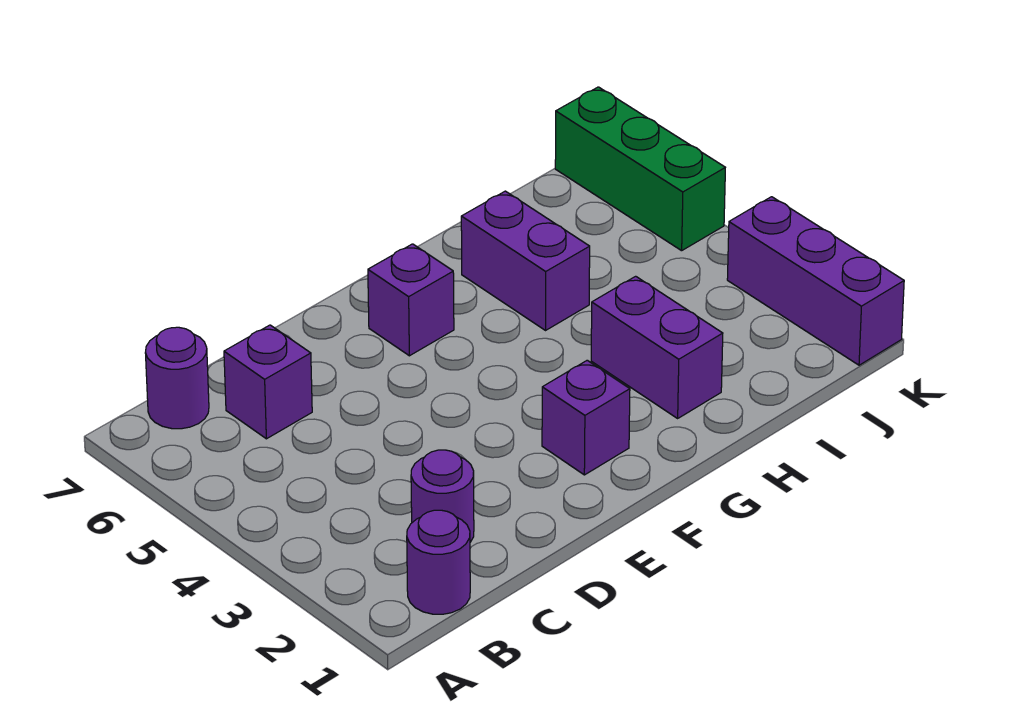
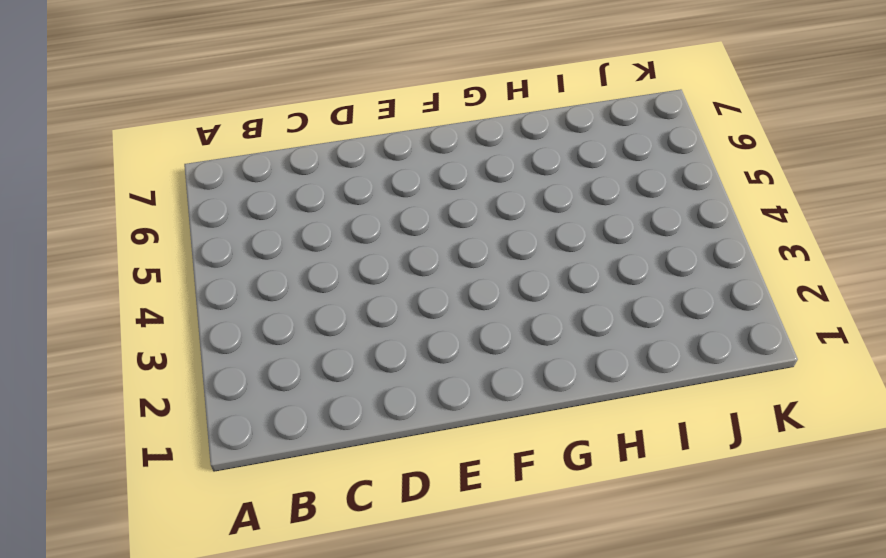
none -> purple round brick B1 level 1
none -> purple round brick B7 level 1

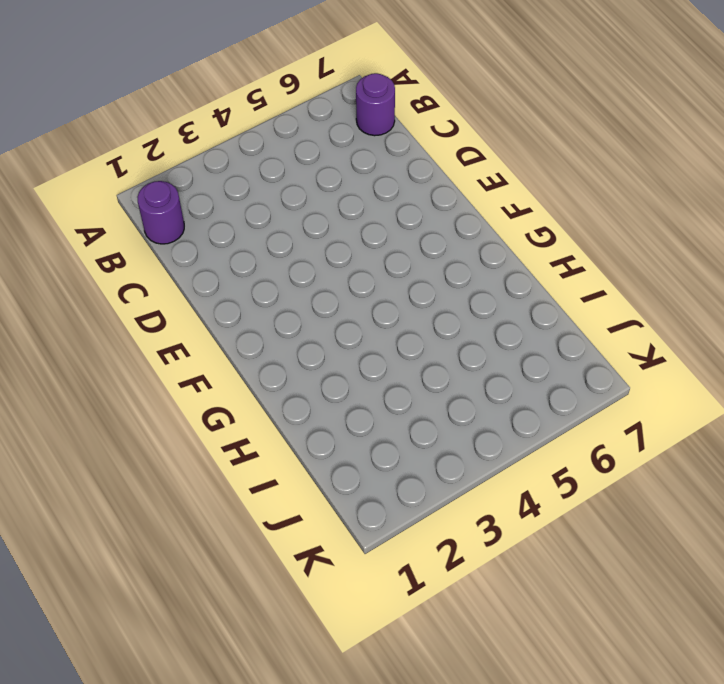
none -> purple round brick C2 level 1
none -> purple brick C6 level 1

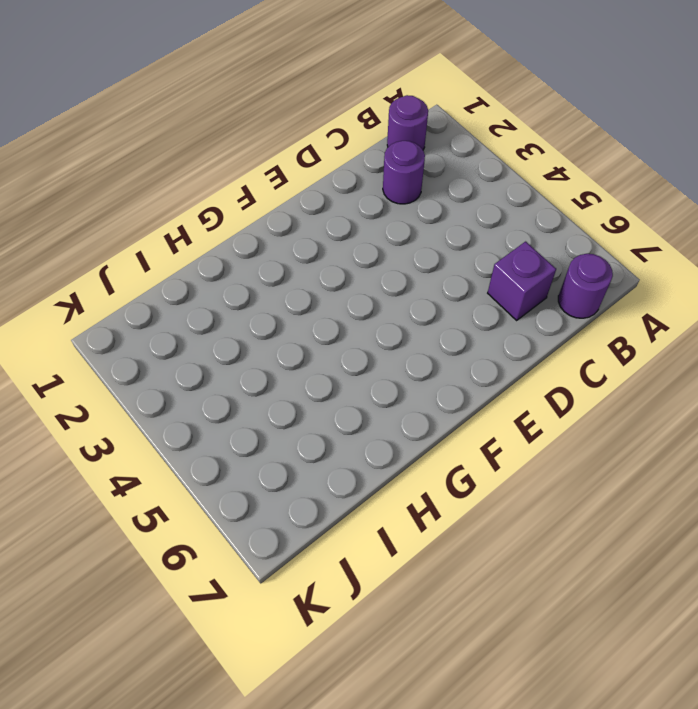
none -> purple brick F2 level 1
none -> purple brick F6 level 1

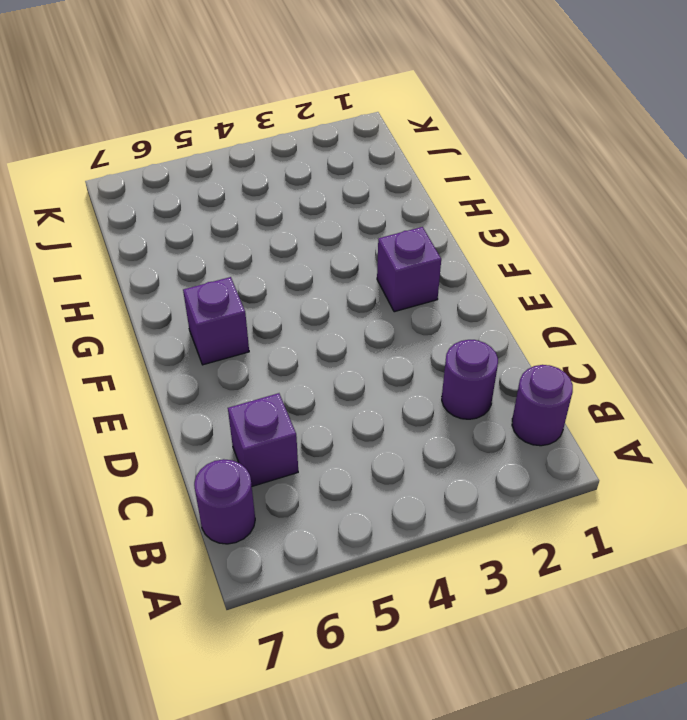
none -> purple brick H2:H3 level 1
none -> purple brick H5:H6 level 1

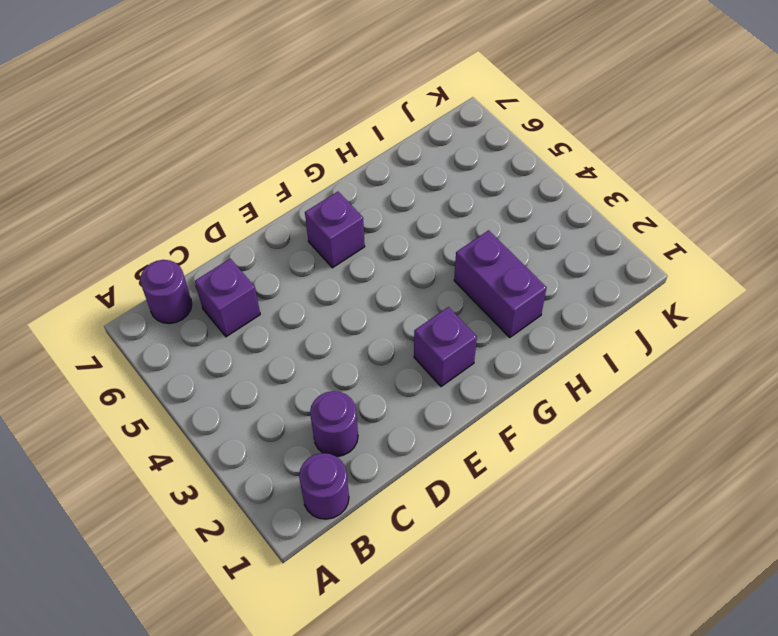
none -> purple brick H5:H6 level 1
none -> purple brick K1:K3 level 1

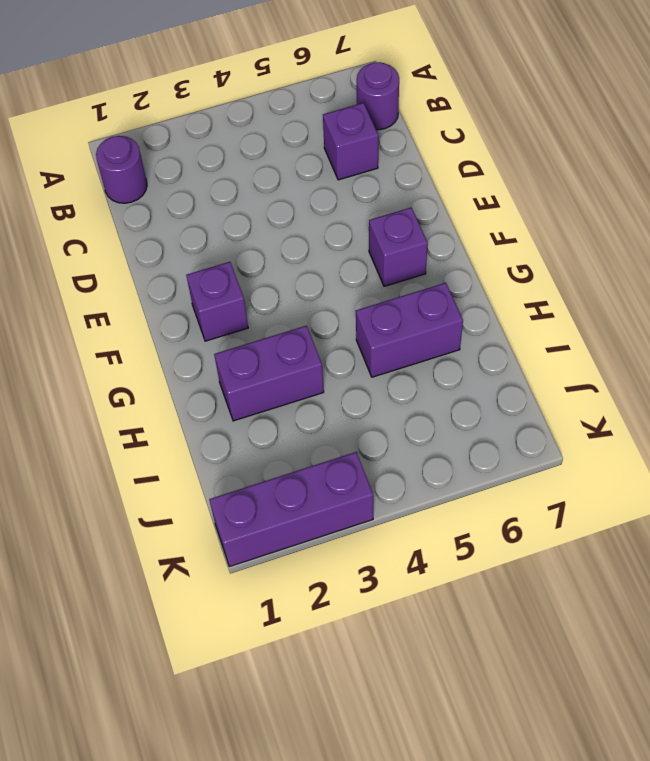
none -> purple round brick C2 level 1
none -> green brick K5:K7 level 1

